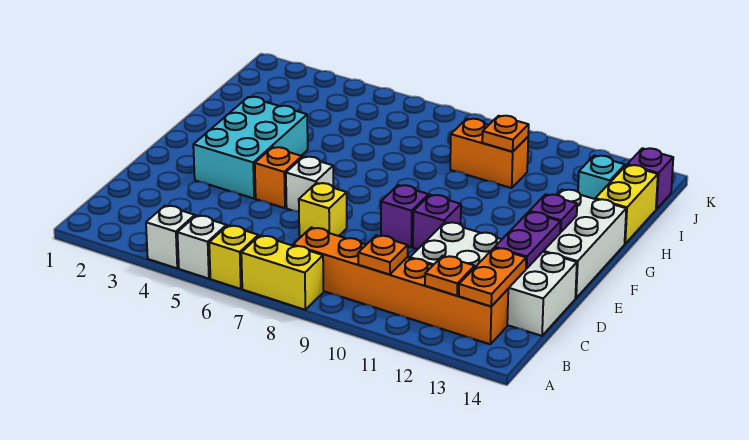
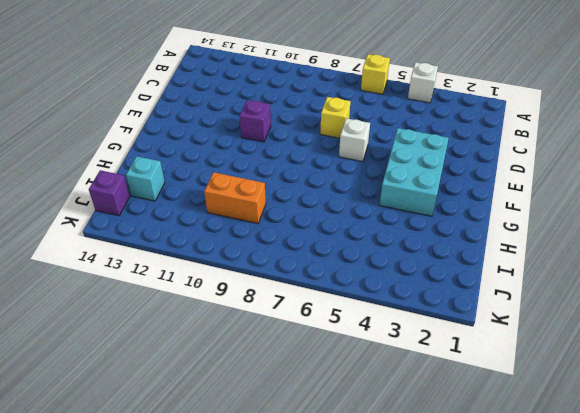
none -> white brick A5 level 1
none -> yellow brick A7:A8 level 1
none -> orange brick B8:B13 level 1

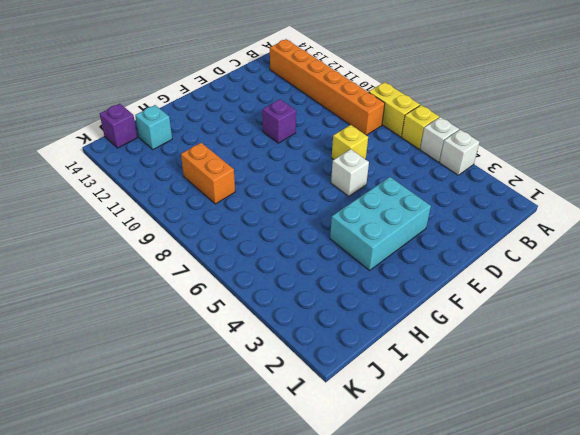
none -> white brick C11:D14 level 1
none -> orange brick E5 level 1
none -> purple brick E9 level 1

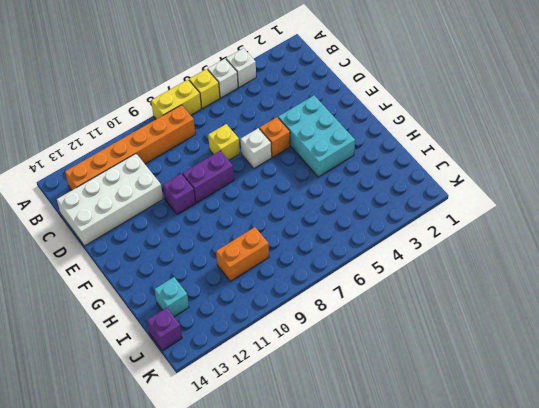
purple brick E8:E9 level 1 -> purple brick E9 level 1
none -> white brick E13:G14 level 1
none -> yellow brick H14:I14 level 1
none -> orange plate B10 level 2

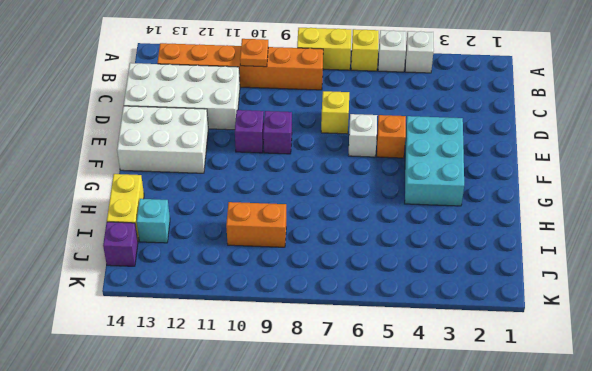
white brick E12:F14 level 1 -> white brick E13:G14 level 1
none -> orange plate B12 level 2
none -> orange plate B13:C13 level 2
none -> purple plate D13:E13 level 2

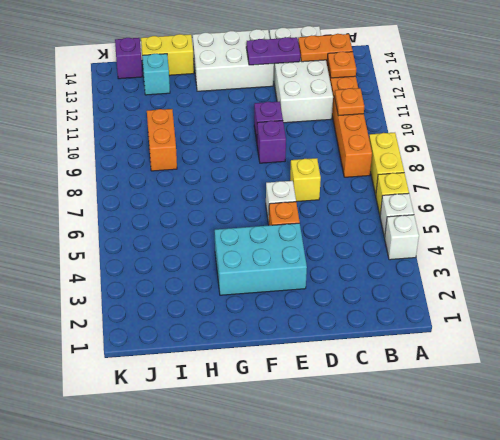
none -> purple plate F13 level 2
none -> orange plate I10 level 2

